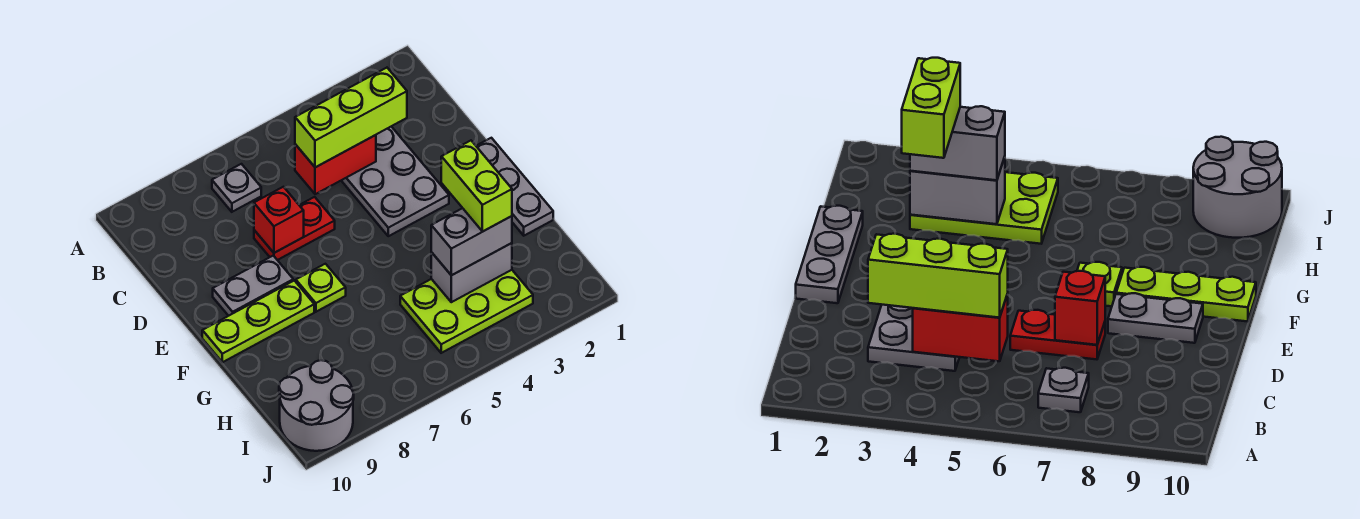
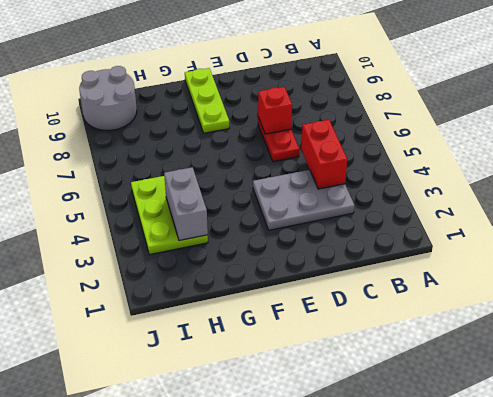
none -> grey plate B7 level 1
none -> grey plate E1:G1 level 1
none -> grey plate E8:E9 level 1

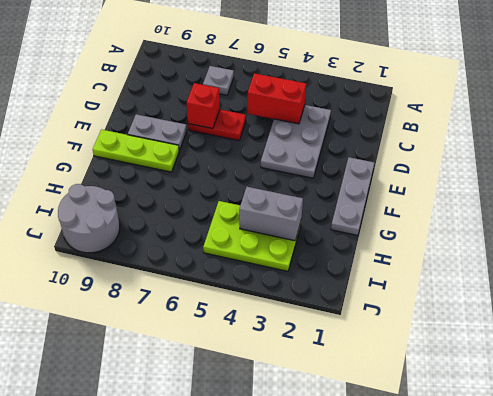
none -> lime plate F7 level 1
none -> lime brick C3:C5 level 3
none -> grey brick H3:H4 level 3

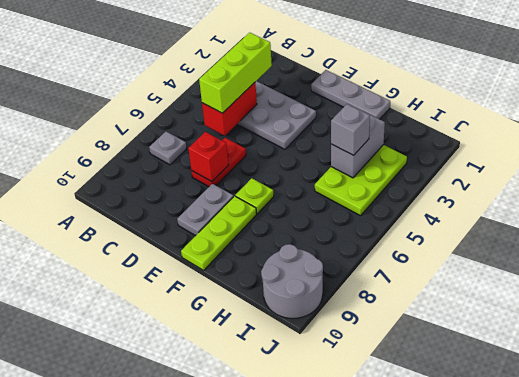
grey brick H4 level 3 -> grey brick H3:H4 level 3
none -> lime brick G3:H3 level 4

